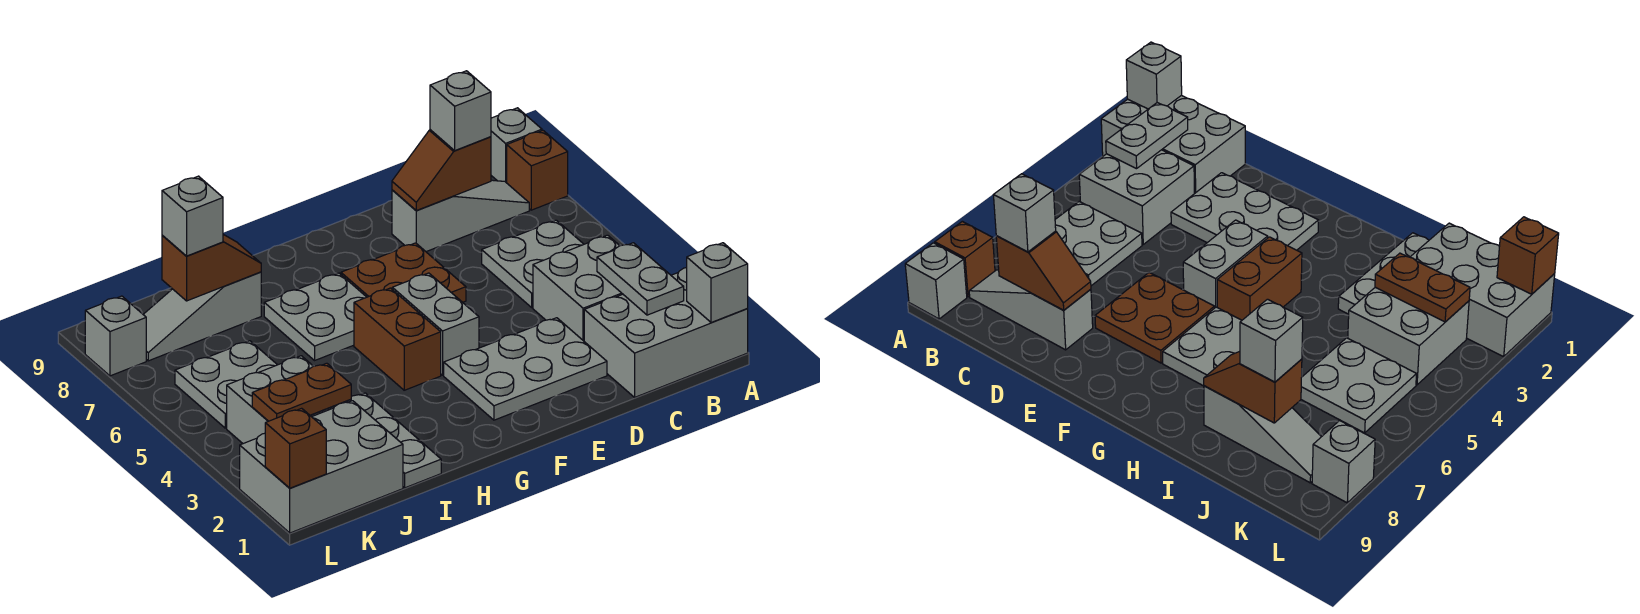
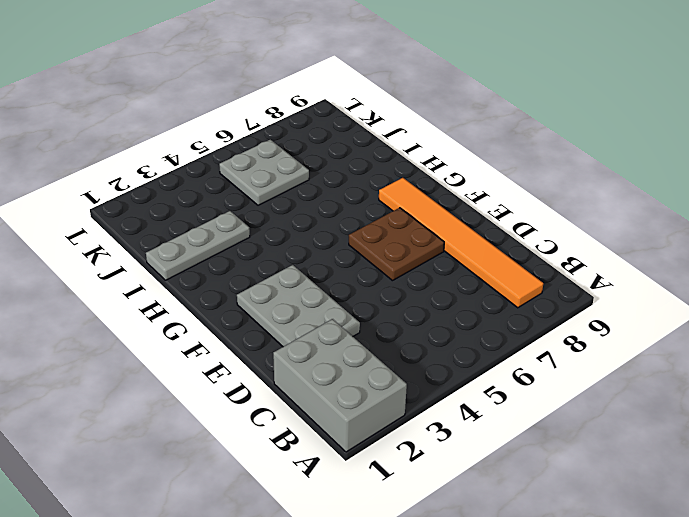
orange tile B8:G8 level 1 -> grey slope B8:D8 level 1 top D
none -> brown brick A8 level 1
none -> grey brick A9 level 1
none -> grey brick B3:C4 level 1

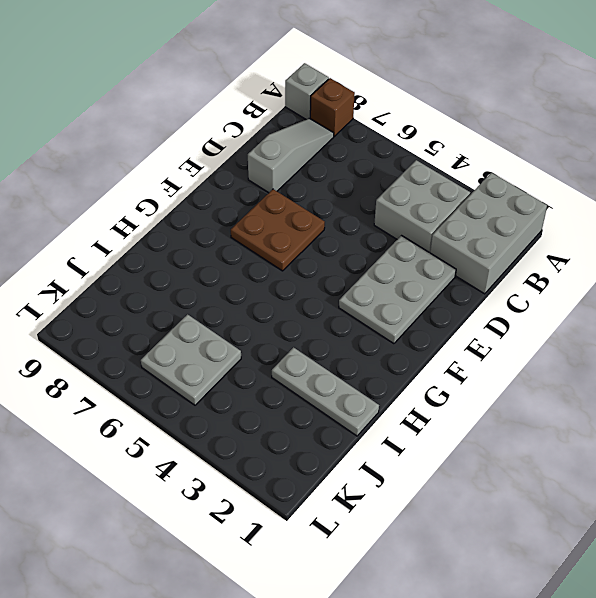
none -> grey plate B5:C6 level 1
none -> grey brick F4:F5 level 1
none -> brown brick G4:G5 level 1

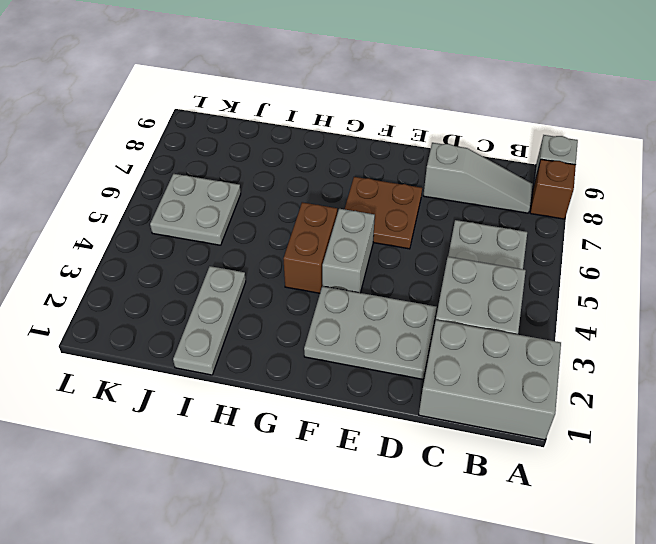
none -> grey plate G6:H7 level 1
none -> grey slope I8:K8 level 1 top I
none -> grey brick J1:L2 level 1

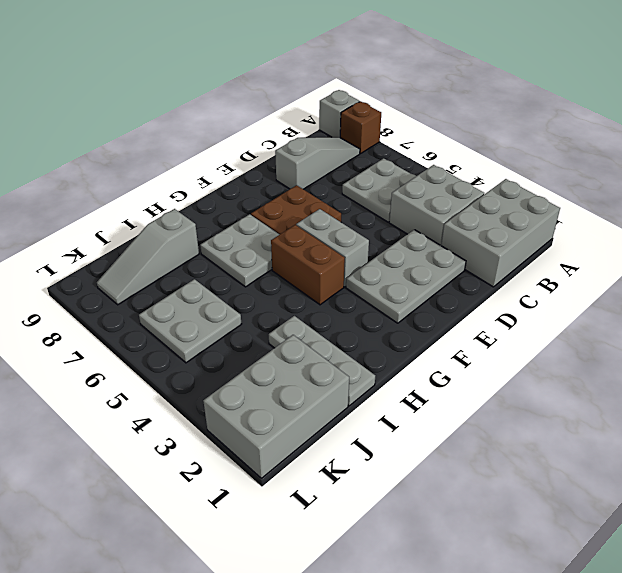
none -> grey brick J3:K4 level 1
none -> grey brick L8 level 1
none -> grey brick A1 level 2

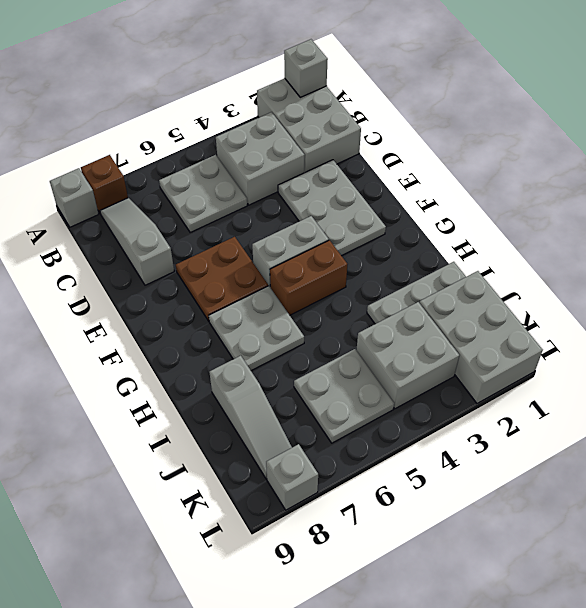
none -> grey plate B2:B3 level 2
none -> brown slope C8:D8 level 2 top C
none -> brown slope I8:J8 level 2 top J

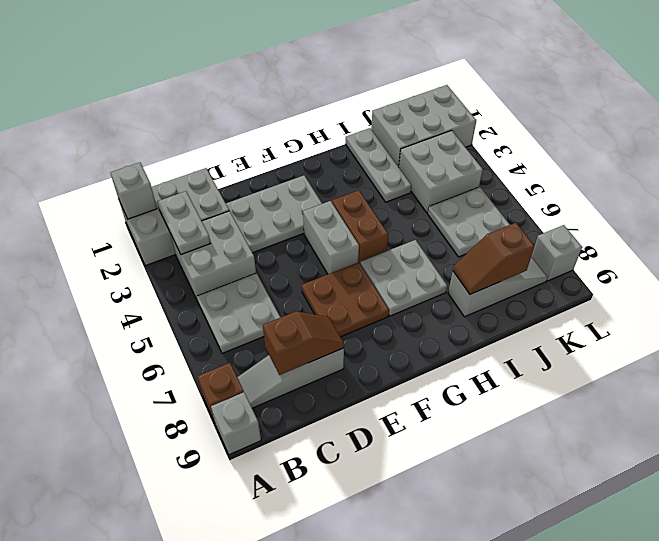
none -> brown plate J3:K3 level 2
none -> brown brick L1 level 2
none -> grey brick C8 level 3

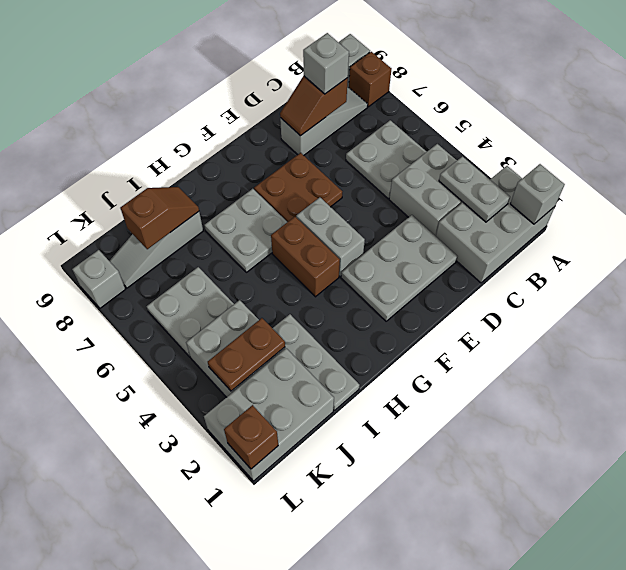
none -> grey brick J8 level 3

